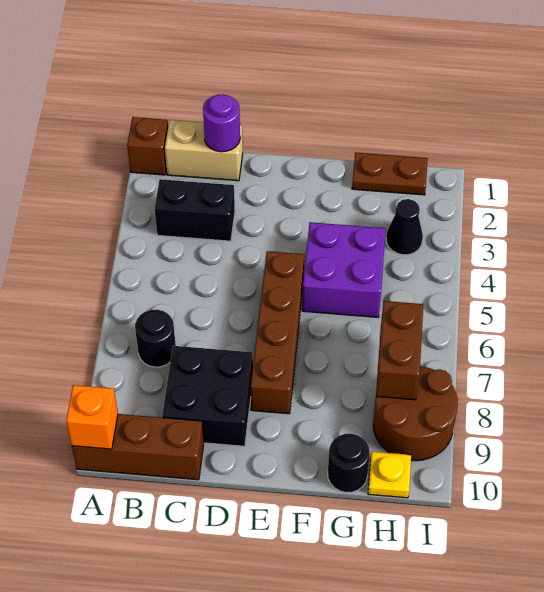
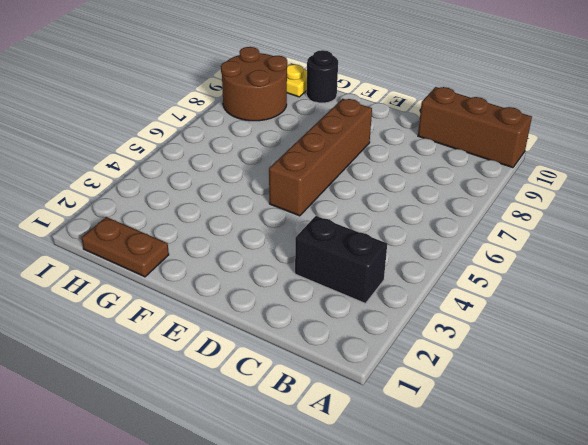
none -> brown brick A1 level 1
none -> tan brick B1:C1 level 1
none -> black round brick B7 level 1

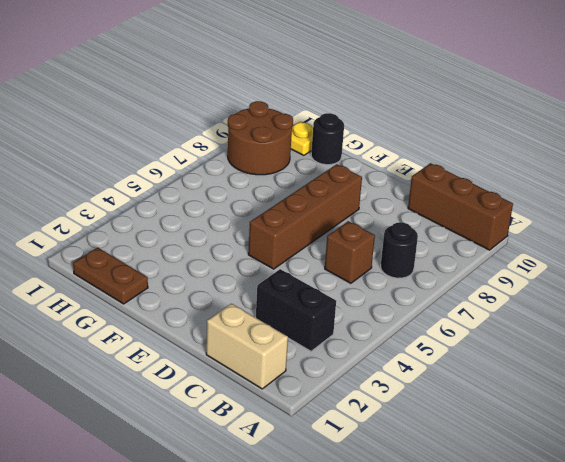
brown brick C6 level 1 -> brown brick A1 level 1
none -> black brick C8:D9 level 1
none -> purple brick F4:G5 level 1
none -> black cone H3 level 1

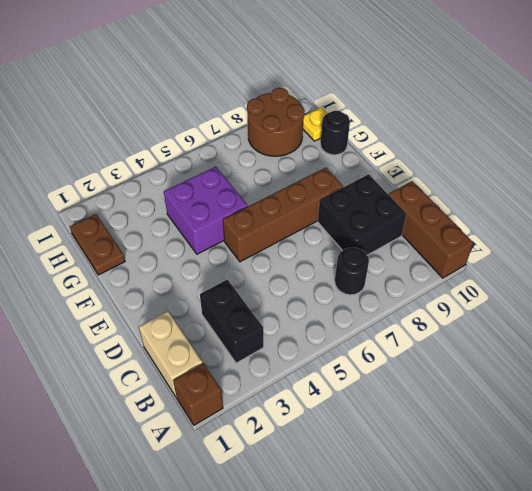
none -> black cone H3 level 1
none -> orange brick A10 level 2
none -> purple round brick C1 level 2

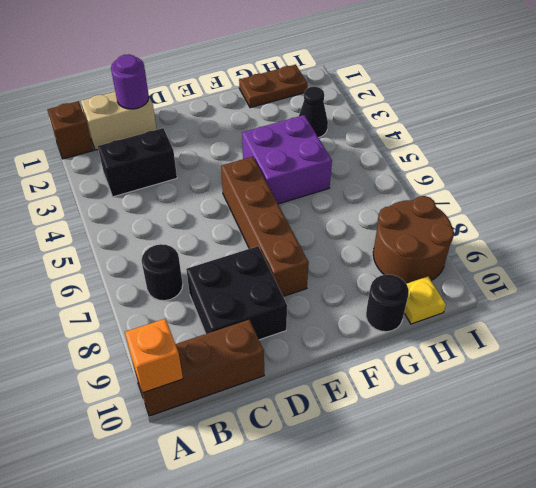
none -> brown brick H7:H8 level 2

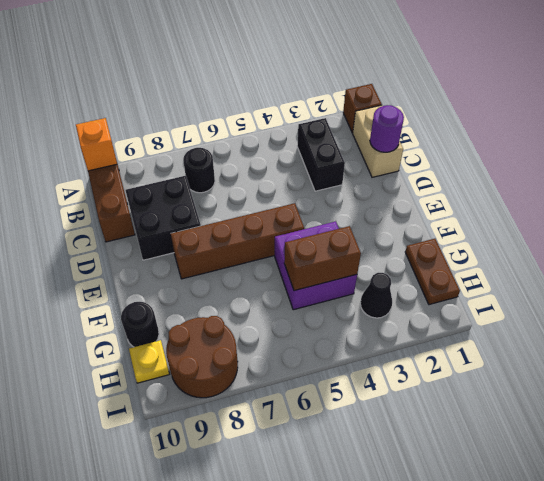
brown brick G4:G5 level 2 -> brown brick H7:H8 level 2

